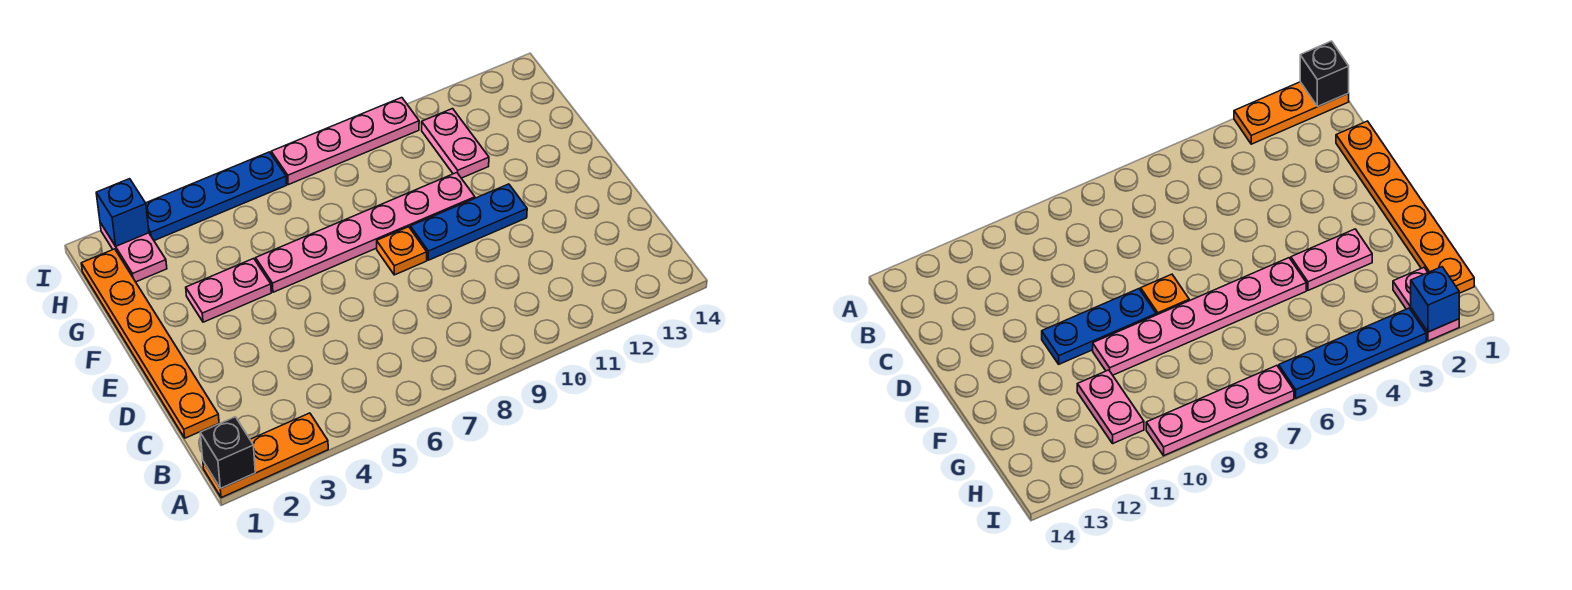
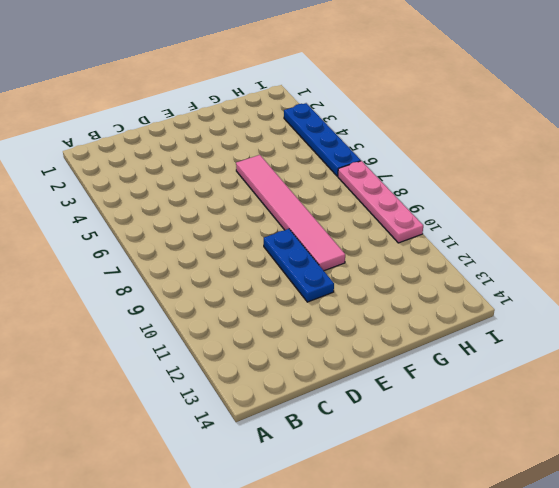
pink tile F5:F10 level 1 -> pink plate F5:F10 level 1
none -> orange plate A1:A3 level 1
none -> orange plate C1:H1 level 1
none -> orange plate E8 level 1

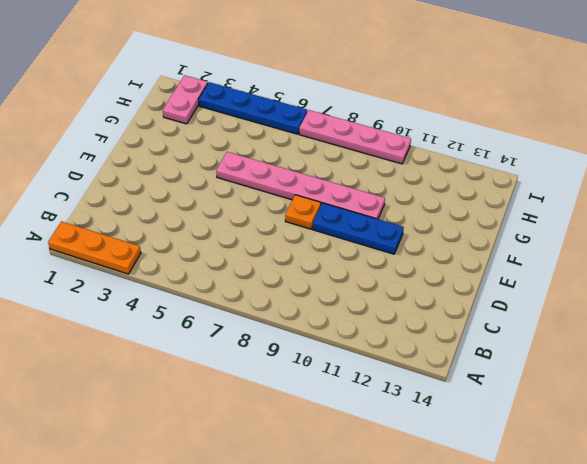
none -> orange plate C1:H1 level 1
none -> pink plate F3:F4 level 1
none -> pink plate G11:H11 level 1

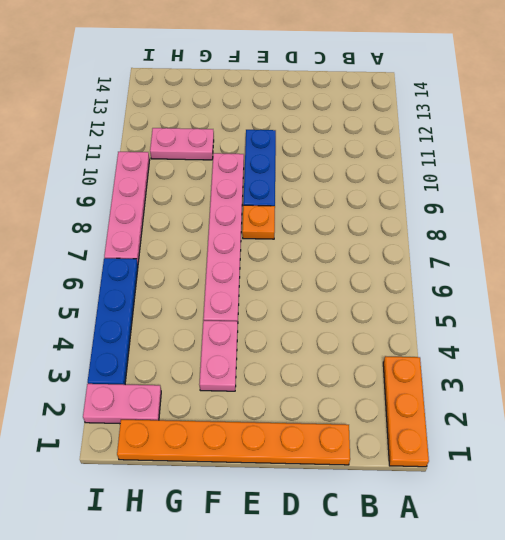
none -> black brick A1 level 2
none -> blue brick I2 level 2

